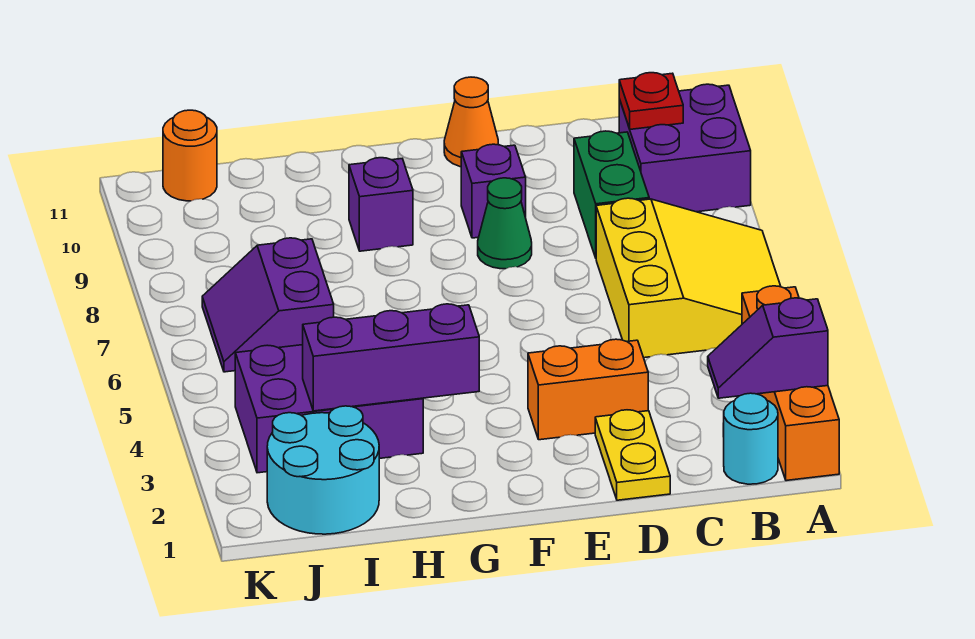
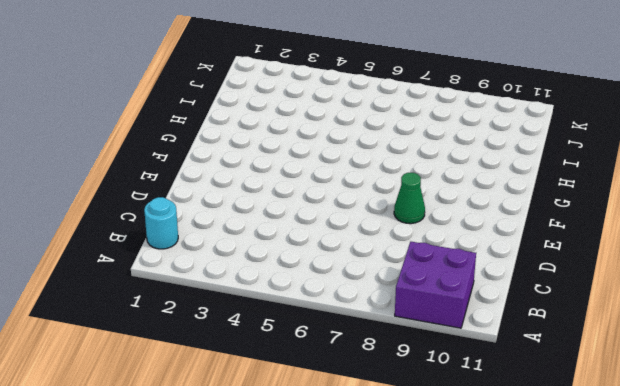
none -> orange brick A1:A4 level 1
none -> yellow slope A5:C7 level 1 top C
none -> green brick C8:C9 level 1

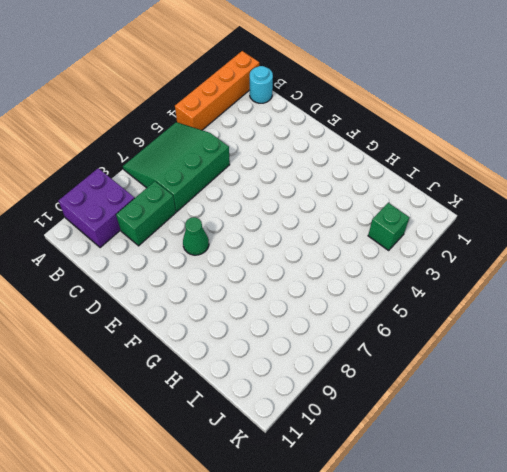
green slope A5:C7 level 1 top C -> yellow slope A5:C7 level 1 top C
green brick J3 level 1 -> purple brick H3:J4 level 1
none -> yellow plate D1:D2 level 1
none -> orange brick D3:E3 level 1
none -> purple brick E9 level 1

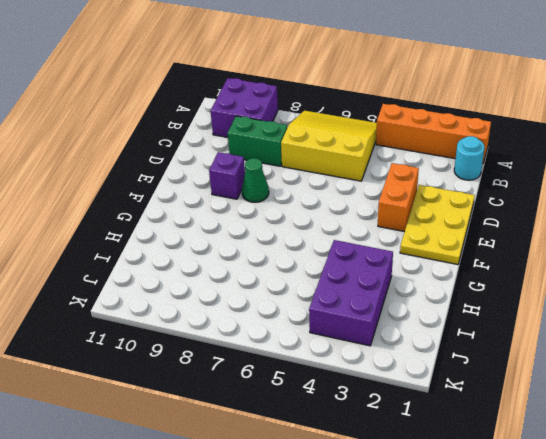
yellow plate D1:F2 level 1 -> yellow plate D1:D2 level 1
none -> orange cone E11 level 1
none -> purple brick G9 level 1
none -> cyan round brick I1:J2 level 1

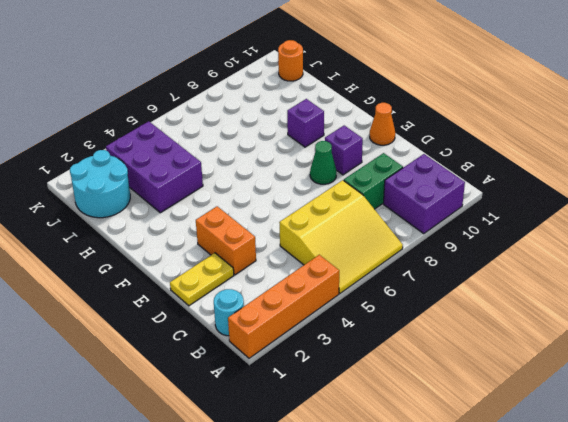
none -> purple slope I6:J7 level 1 top I
none -> purple slope A2:B2 level 2 top A
none -> red plate B10 level 2

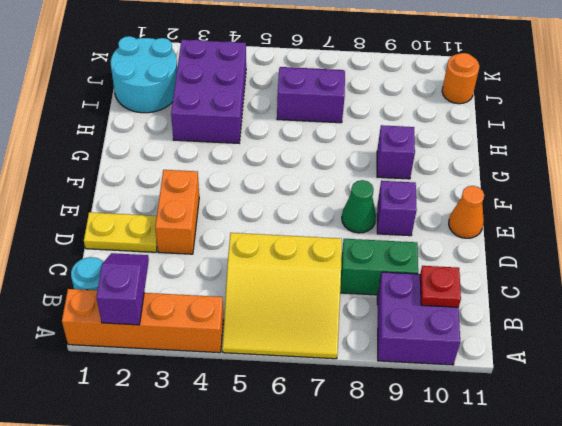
none -> purple brick G3:I3 level 2

